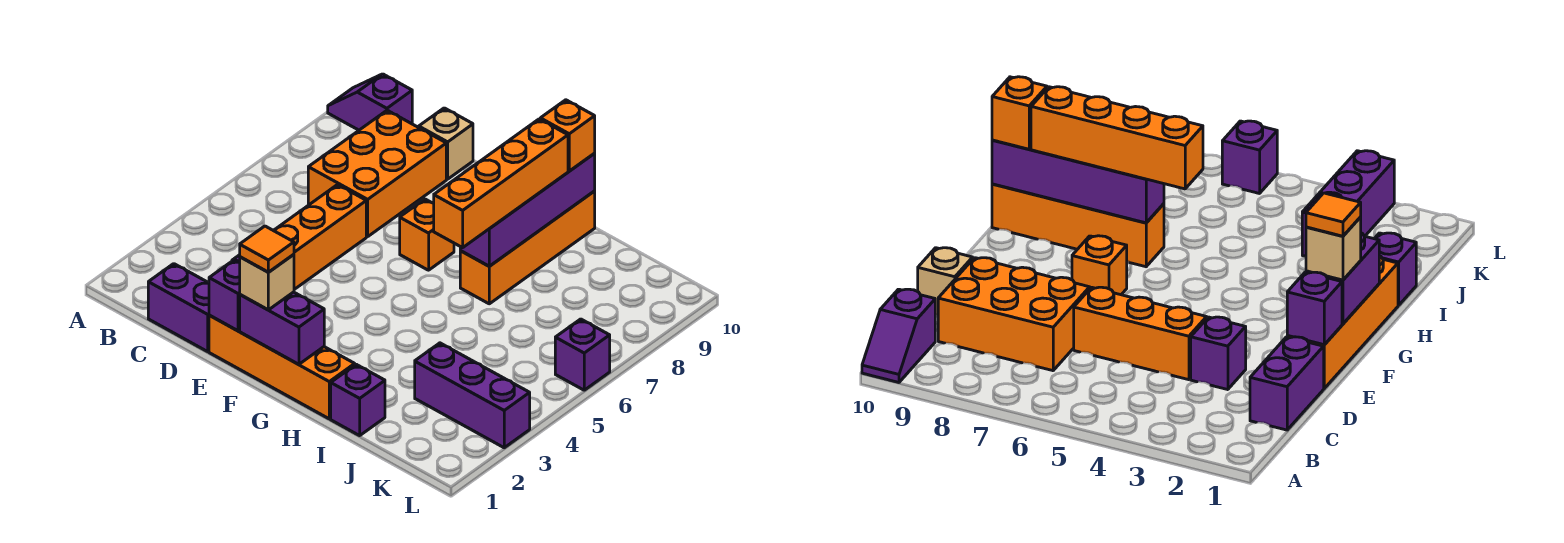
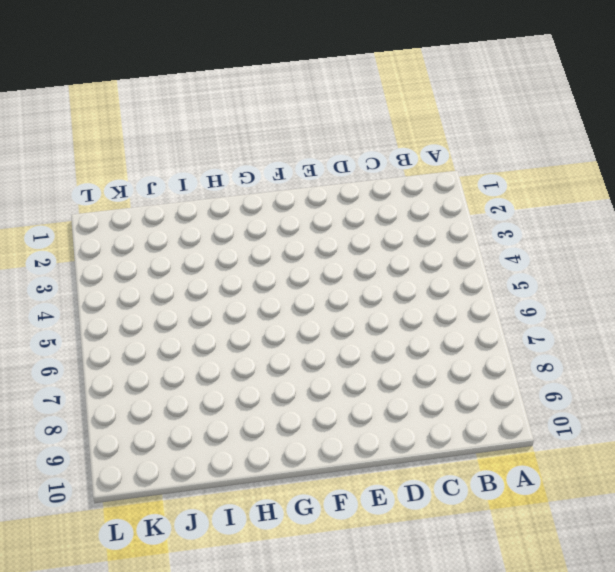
none -> purple slope A10:B10 level 1 top B
none -> purple brick C1:D1 level 1
none -> orange brick C7:D9 level 1

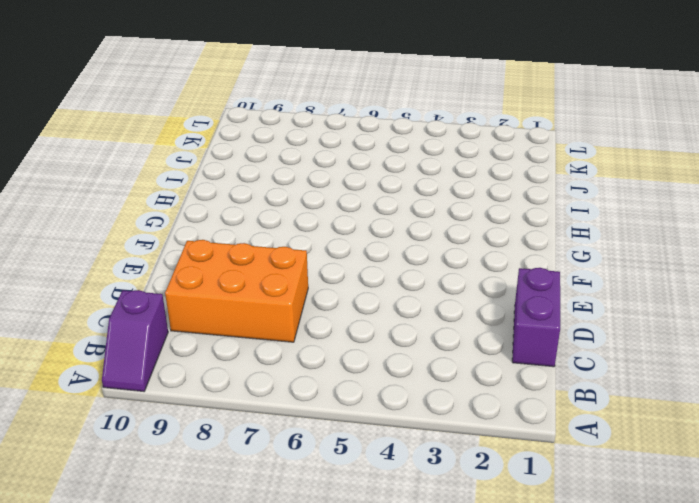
none -> purple brick D3 level 1
none -> orange brick D4:D6 level 1
none -> tan brick D10 level 1

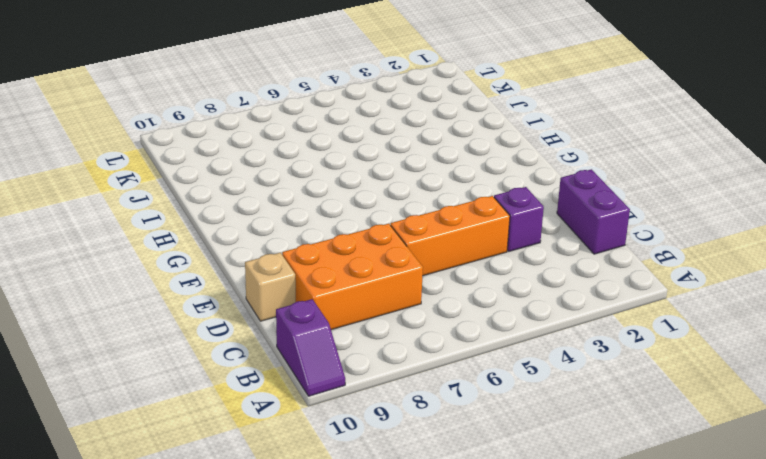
none -> orange brick E1:H1 level 1
none -> orange brick F7 level 1
none -> orange brick H7:H10 level 1

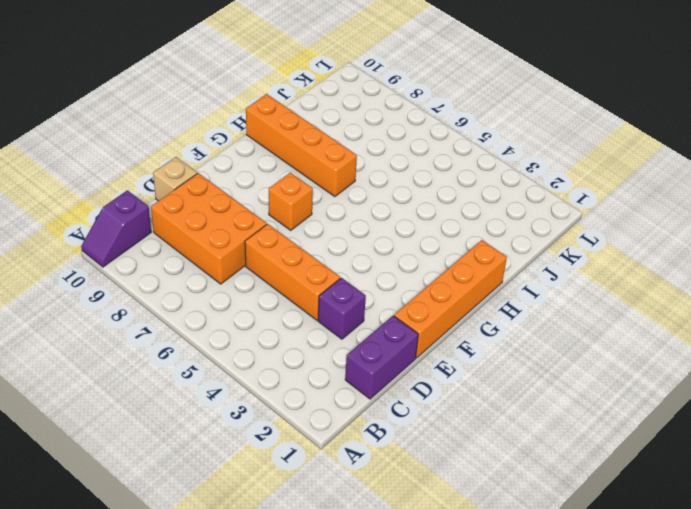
none -> purple brick I1 level 1
none -> purple brick J3:L3 level 1
none -> purple brick L6 level 1

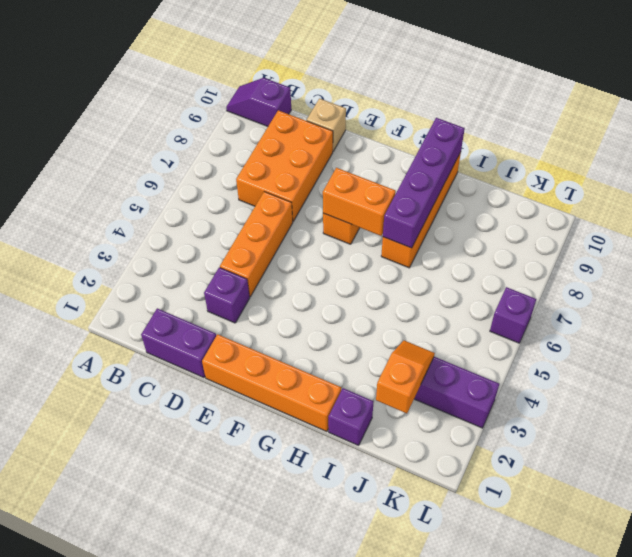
orange brick F7:G7 level 2 -> none
orange slope J2:J3 level 2 top 2 -> none
none -> purple brick E1 level 2
none -> purple brick F1:G1 level 2
none -> tan brick F1 level 3

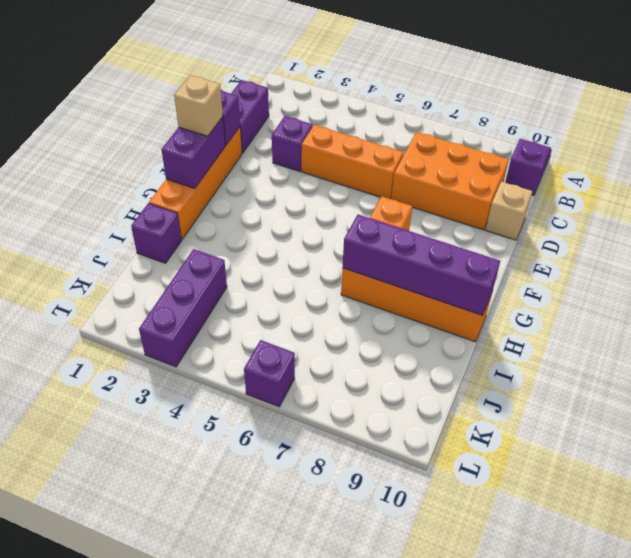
none -> orange brick H6:H9 level 3
none -> orange brick H10 level 3
none -> orange tile F1 level 4

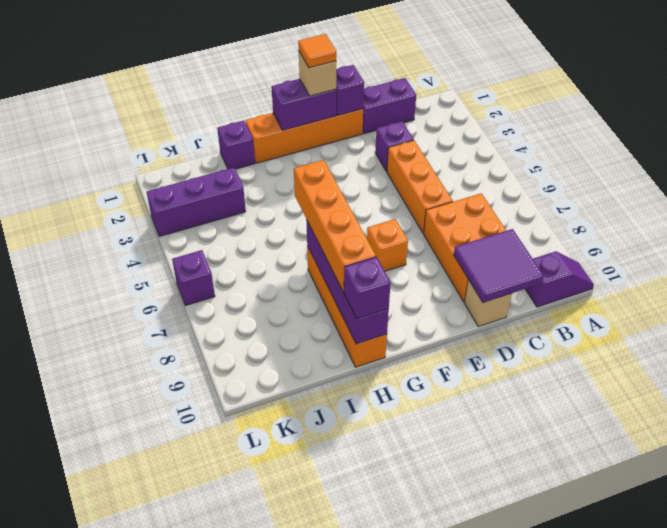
purple tile C9:D10 level 2 -> none
purple brick H10 level 3 -> orange brick H10 level 3

